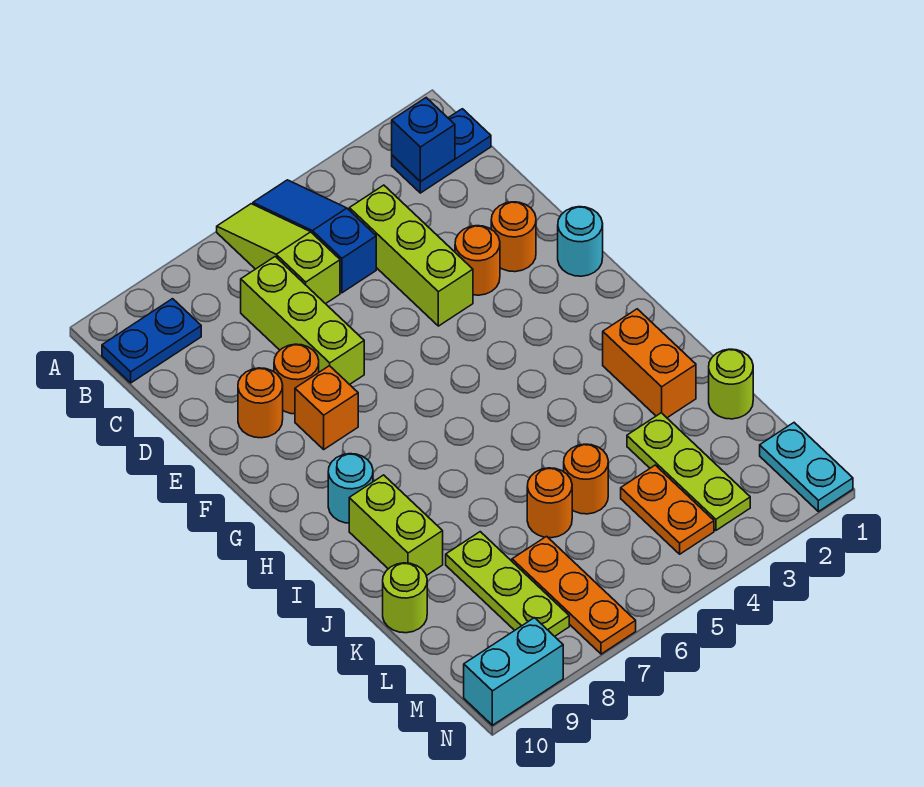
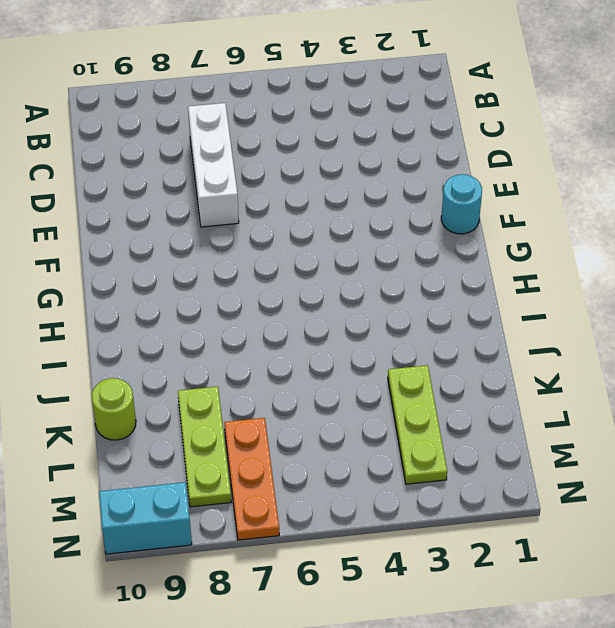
white brick C7:E7 level 1 -> lime brick C7:E7 level 1
none -> blue slope A5:C5 level 1 top C
none -> lime slope A6:C6 level 1 top C
none -> blue plate B1:B2 level 1

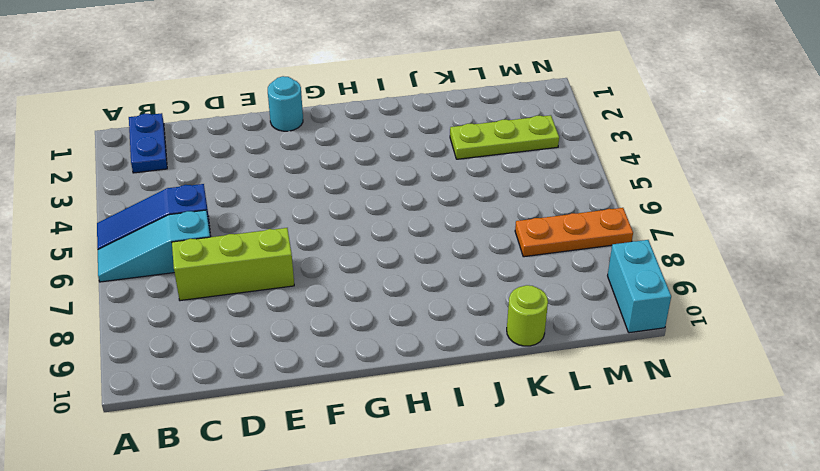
cyan slope A6:C6 level 1 top C -> lime slope A6:C6 level 1 top C
none -> blue plate B9:B10 level 1
none -> lime brick C4:E4 level 1
none -> orange round brick E2 level 1

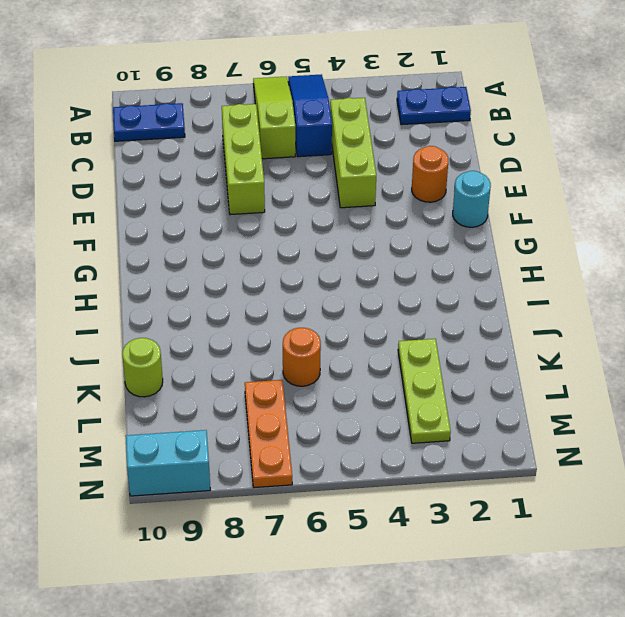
none -> orange round brick E3 level 1
none -> orange round brick E8 level 1
none -> orange round brick E9 level 1

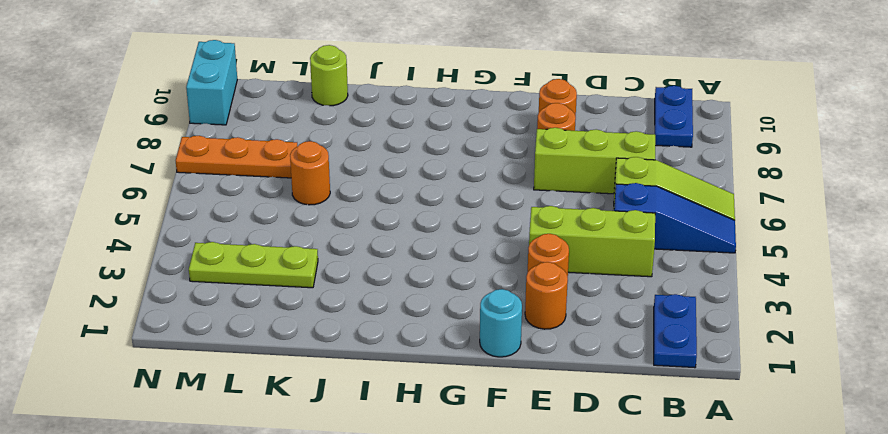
none -> orange brick F8 level 1
none -> cyan round brick H9 level 1
none -> orange brick I2:J2 level 1

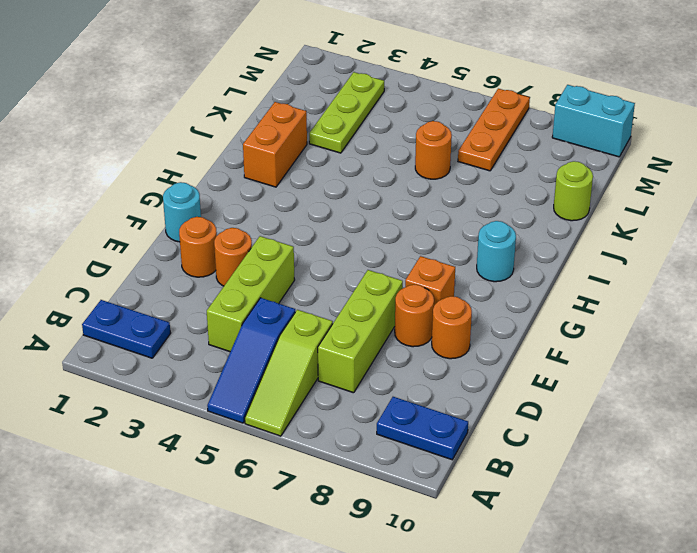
none -> lime brick I9:J9 level 1
none -> lime round brick K1 level 1
none -> orange round brick K5 level 1

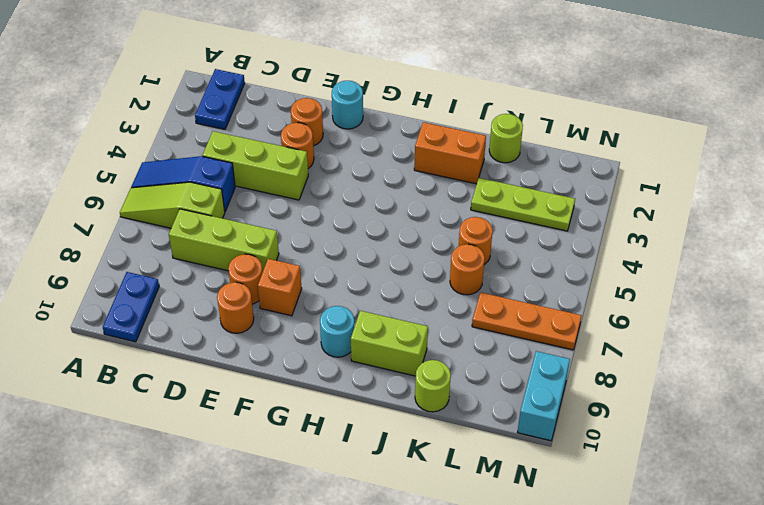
none -> lime plate K8:M8 level 1
none -> orange plate L4:M4 level 1
none -> cyan plate M1:N1 level 1

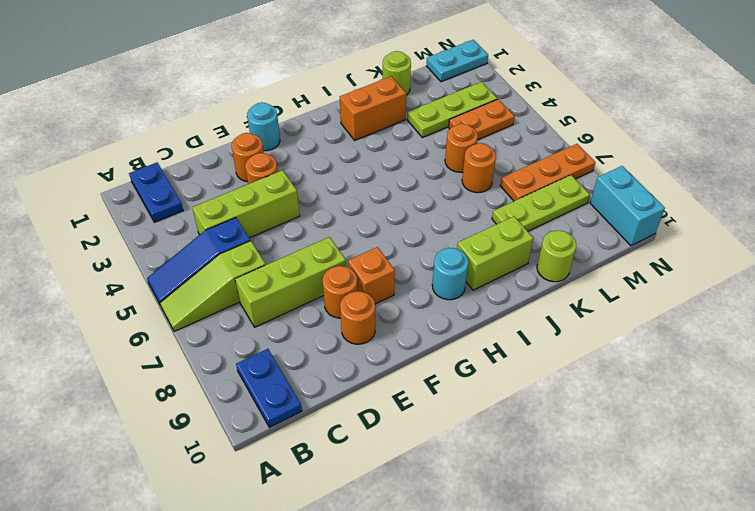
none -> blue brick B2 level 2

